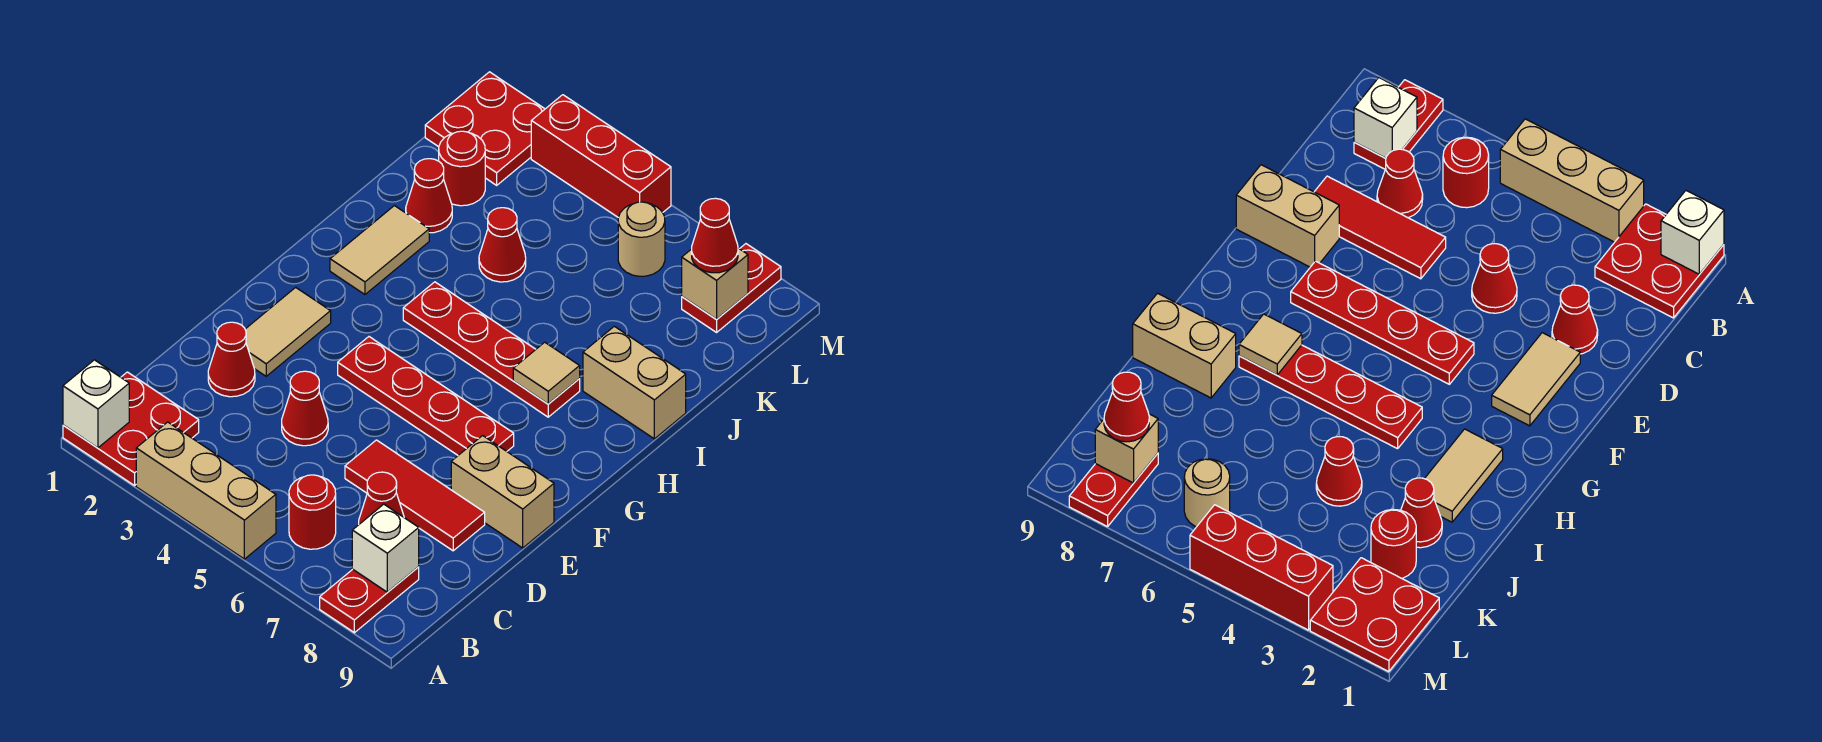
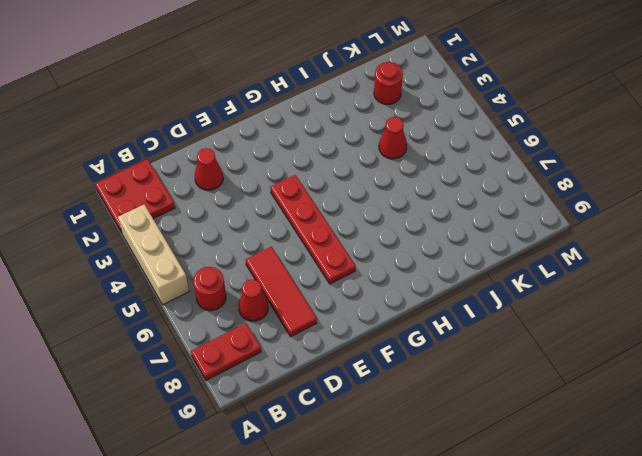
none -> red cone D4 level 1
none -> tan tile E2:F2 level 1
none -> tan brick E8:E9 level 1

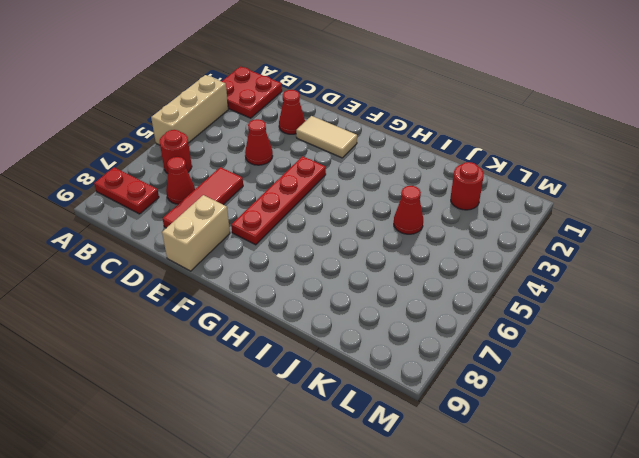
none -> tan tile H2:I2 level 1
none -> red plate H4:H7 level 1
none -> tan brick I8:I9 level 1

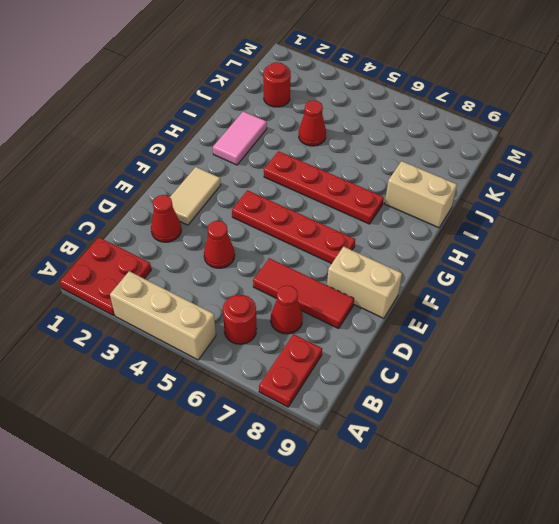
pink tile H2:I2 level 1 -> tan tile H2:I2 level 1
none -> red cone J2 level 1
none -> red plate L1:M2 level 1
none -> tan round brick L6 level 1

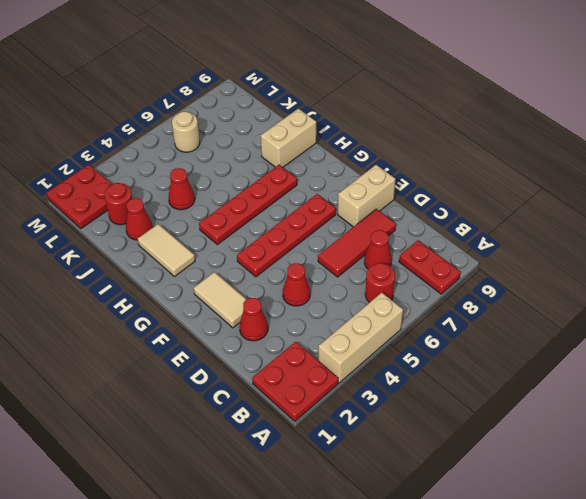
none -> red plate L8:M8 level 1
none -> red brick M3:M5 level 1
none -> white brick A1 level 2

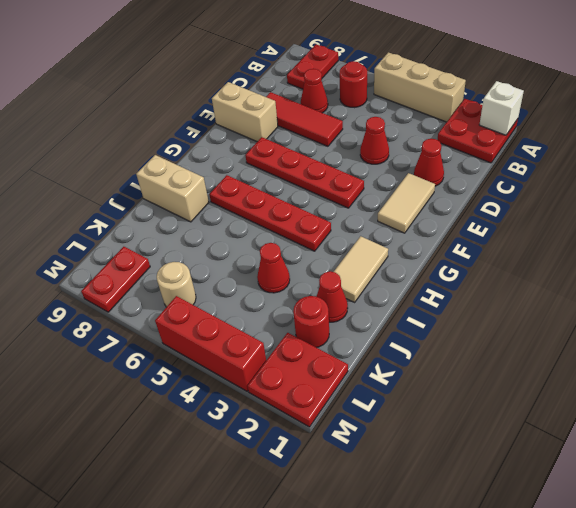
none -> white brick B8 level 2
none -> tan tile H7 level 2
none -> tan brick L8 level 2

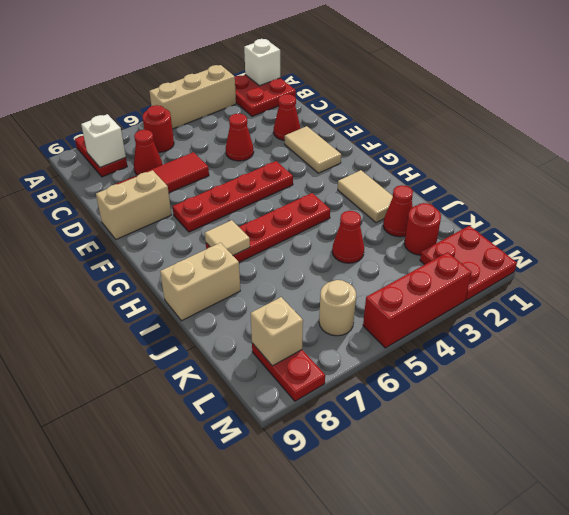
none -> red cone L8 level 3

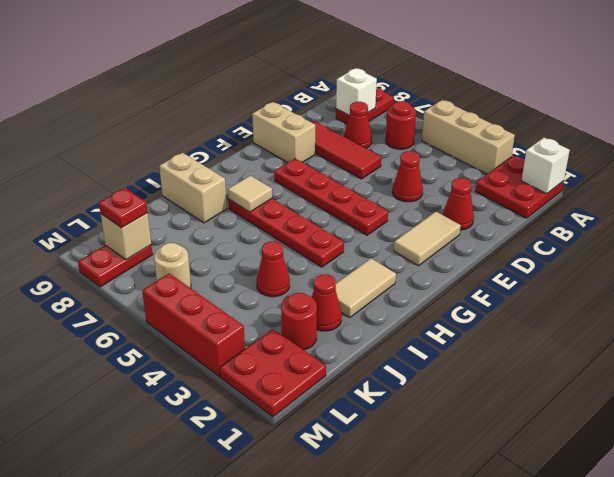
red plate L8 level 3 -> red cone L8 level 3

